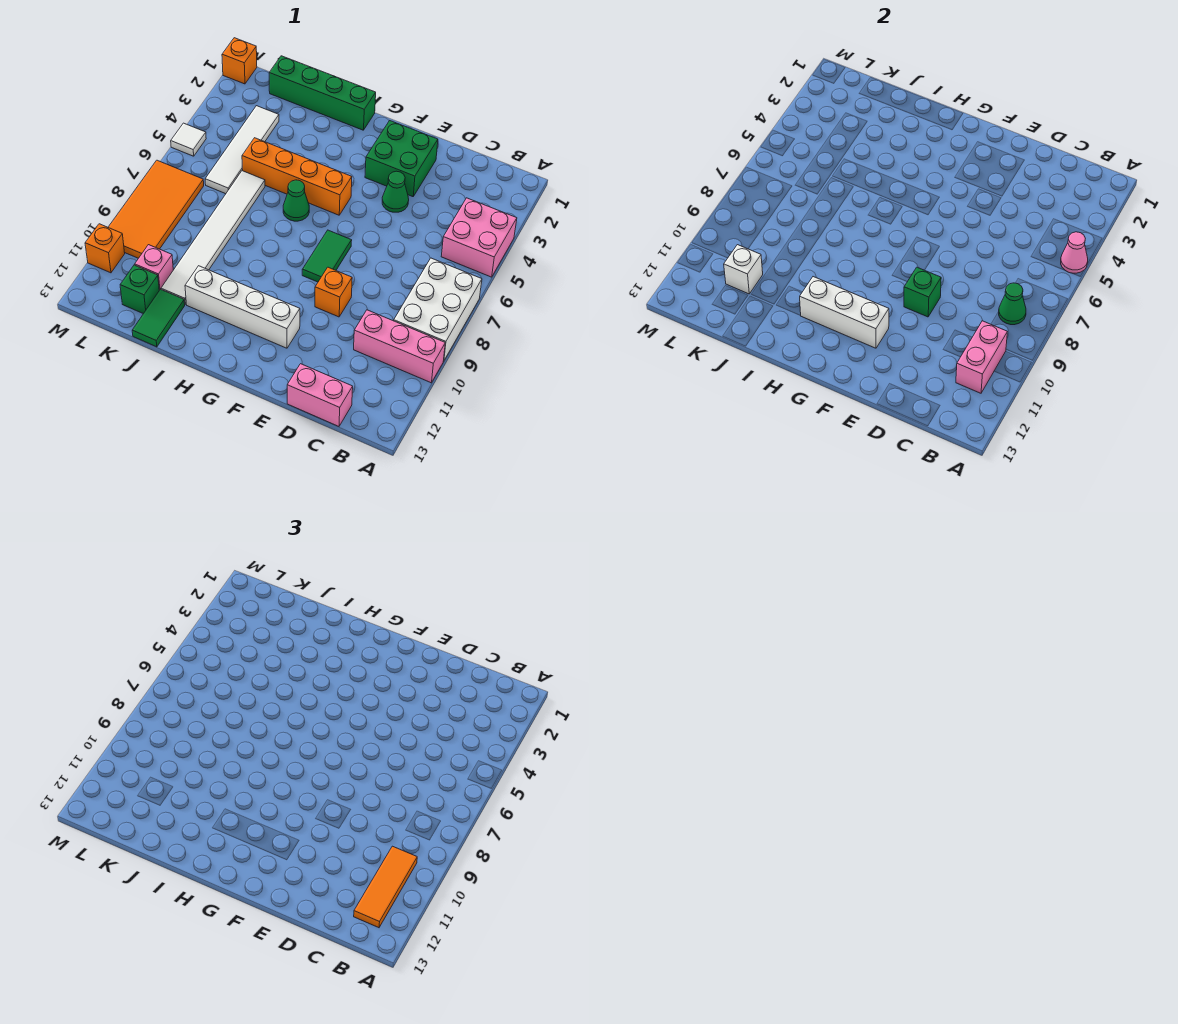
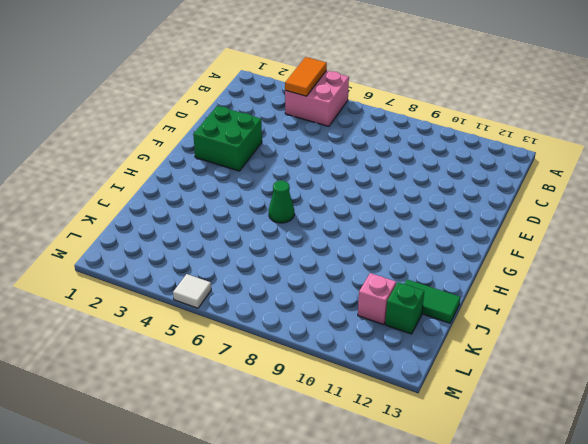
orange tile A4:B4 level 2 -> none
none -> white brick A7:B9 level 1
none -> pink brick A10:C10 level 1
none -> pink brick C13:D13 level 1

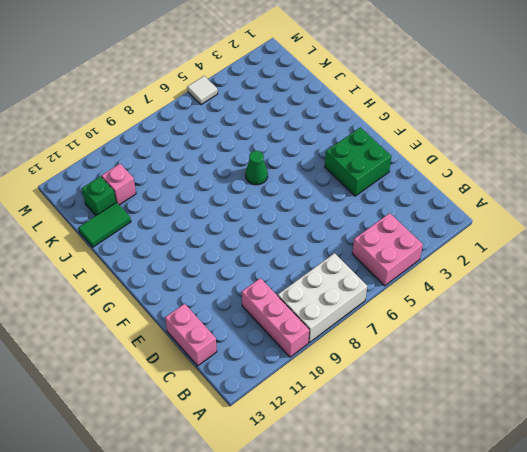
none -> green cone E4 level 1
none -> orange brick E9 level 1
none -> green tile F7:F8 level 1

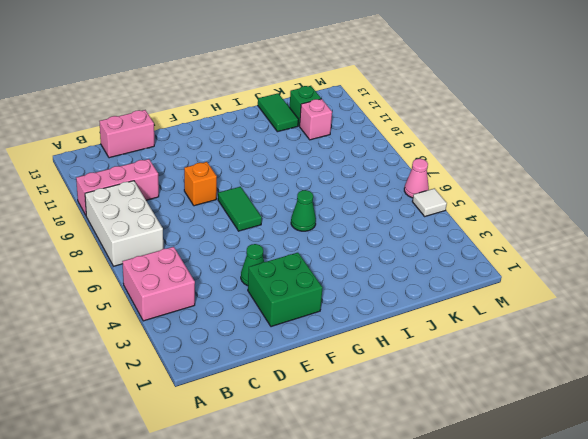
pink cone M6 level 1 -> pink cone A5 level 2
none -> white brick F11:I11 level 1
none -> orange brick G5:J5 level 1
none -> green brick H1:K1 level 1

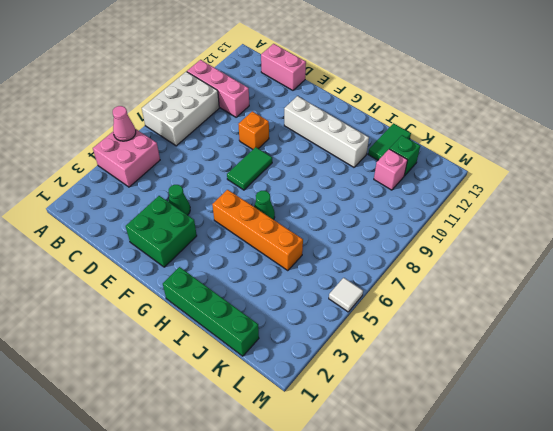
none -> white tile J6:J11 level 1
none -> white tile K3:K6 level 1
none -> orange tile L7:M10 level 1

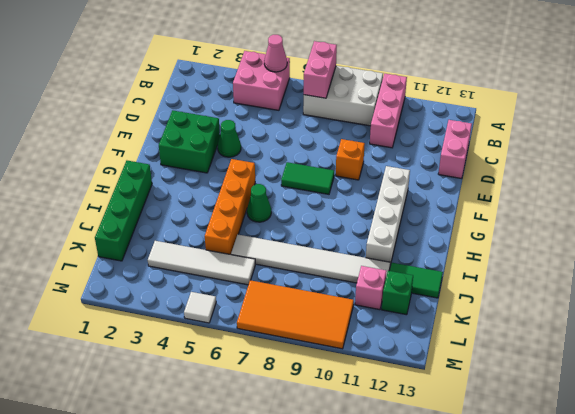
pink brick A7:B7 level 2 -> pink brick B10:B11 level 2
none -> orange brick M1 level 1
none -> orange brick M11 level 1
none -> green cone B8 level 2

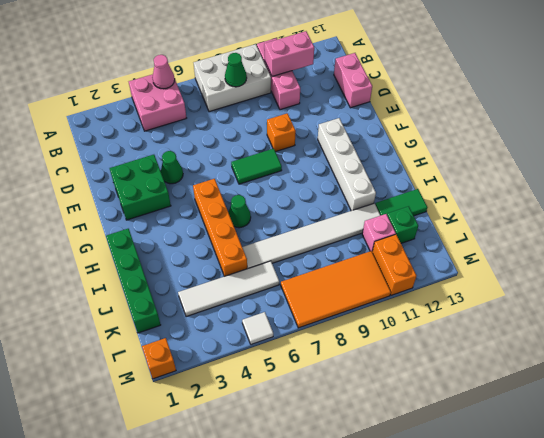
orange brick L11:M11 level 1 -> orange brick M11 level 1
none -> green brick E9 level 2
none -> white brick F11:H11 level 2
none -> white brick K11 level 2

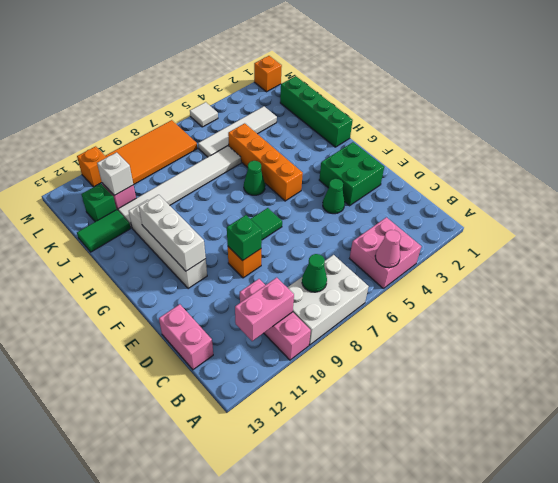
none -> orange tile B10:B12 level 3

